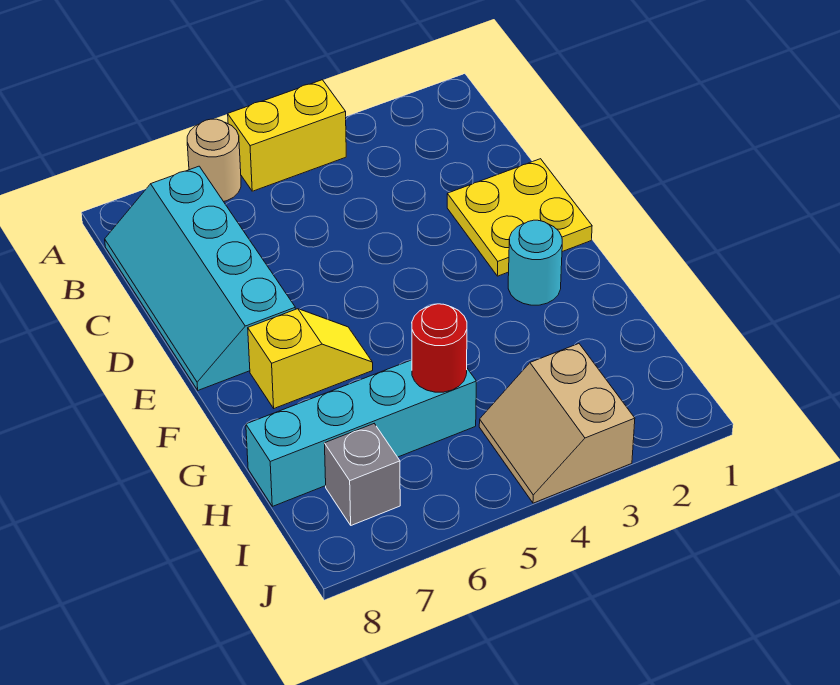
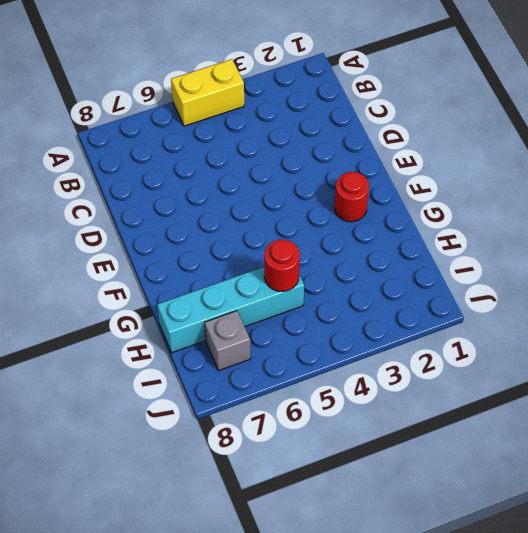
red round brick F2 level 1 -> cyan round brick F2 level 1
none -> tan round brick A6 level 1
none -> cyan slope B7:E8 level 1 top 7

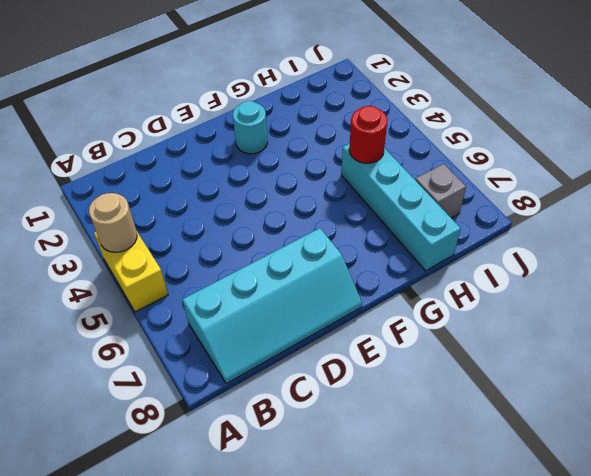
tan round brick A4 level 2 -> tan round brick A6 level 1
none -> yellow plate D1:E2 level 1
none -> yellow slope F6:F7 level 1 top 7

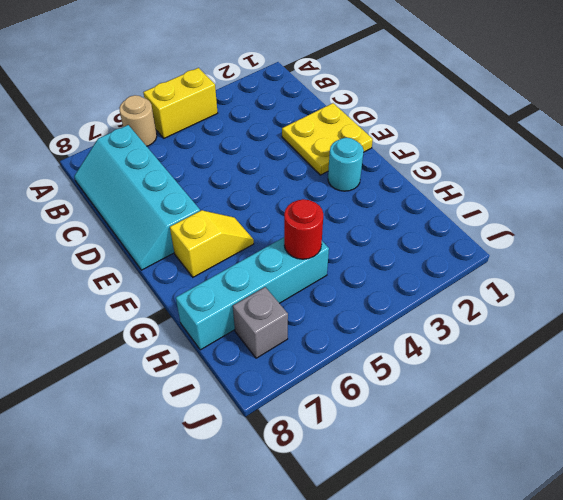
none -> tan slope I3:J4 level 1 top 3

